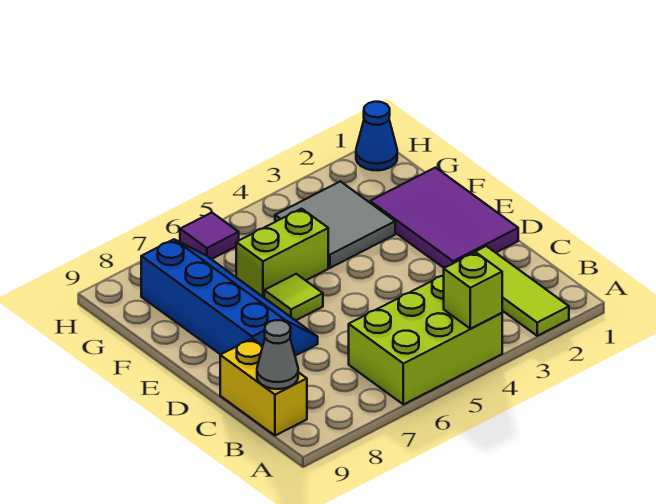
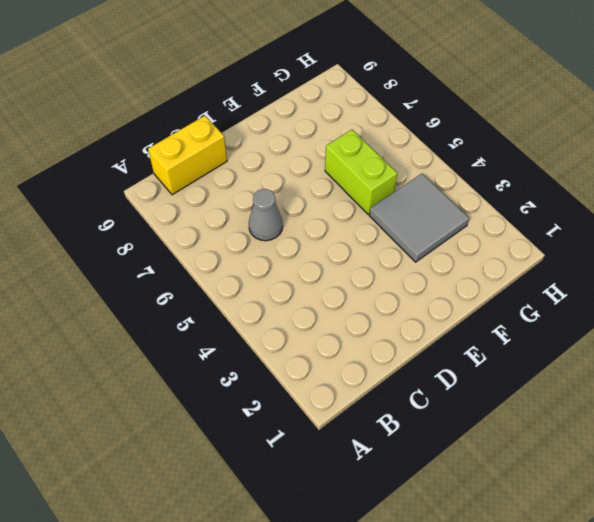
grey cone C6 level 1 -> grey cone B9 level 2
none -> lime tile A2:C2 level 1
none -> lime brick A4:B6 level 1
none -> purple tile D1:F2 level 1

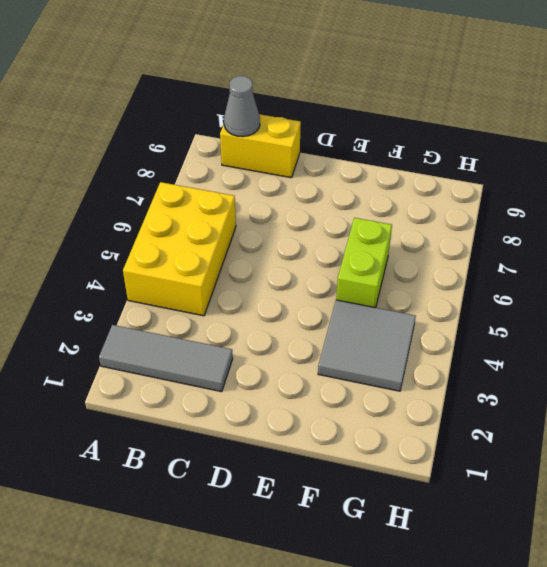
grey tile A2:C2 level 1 -> lime tile A2:C2 level 1
yellow brick A4:B6 level 1 -> lime brick A4:B6 level 1
none -> purple tile D1:F2 level 1
none -> blue slope D7:G8 level 1 top 8
none -> lime tile E6 level 1

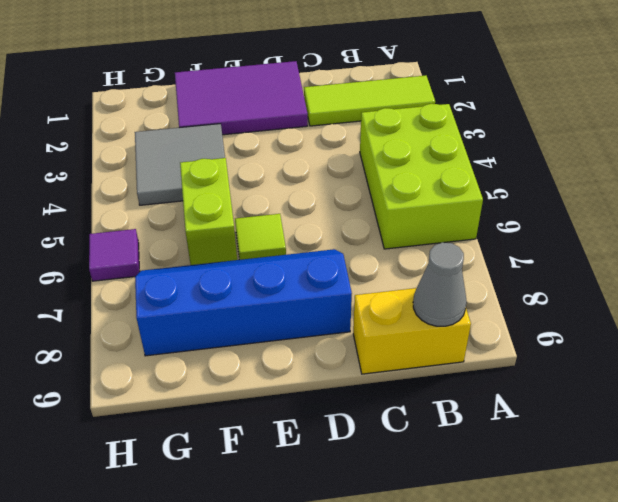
none -> blue cone H1 level 1
none -> lime brick A4 level 2

